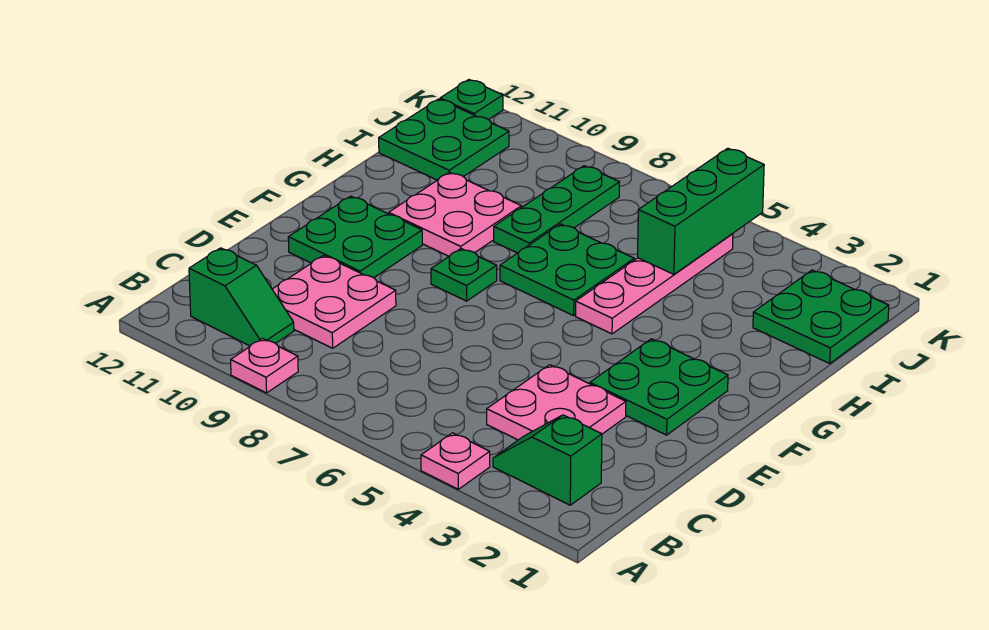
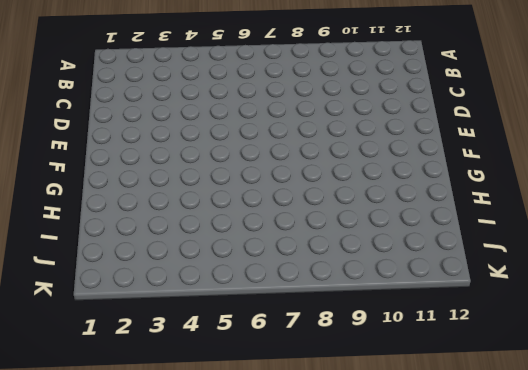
none -> pink plate A4 level 1
none -> pink plate A9 level 1
none -> green slope B2:B3 level 1 top 2

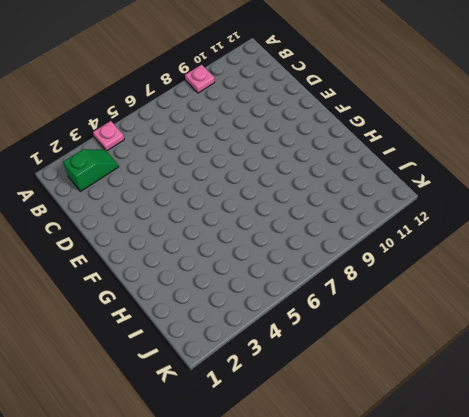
none -> green slope B10:B11 level 1 top 11
none -> pink plate C3:D4 level 1
none -> pink plate C9:D10 level 1

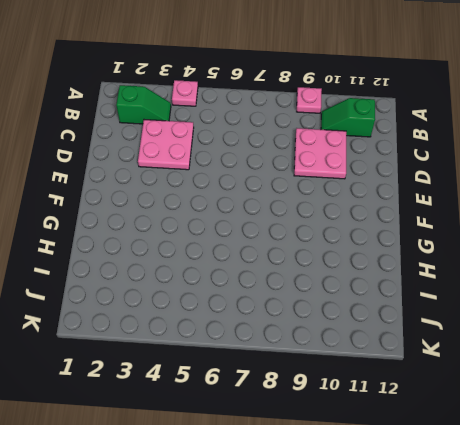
none -> green plate E2:F3 level 1
none -> green plate E10:F11 level 1
none -> green plate F8 level 1

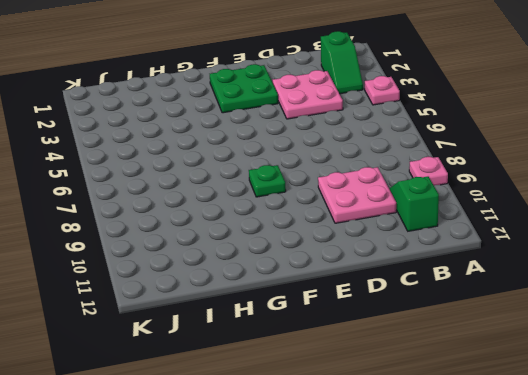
none -> green plate E10:F11 level 1
none -> pink plate G5:J5 level 1
none -> green plate G6:H7 level 1

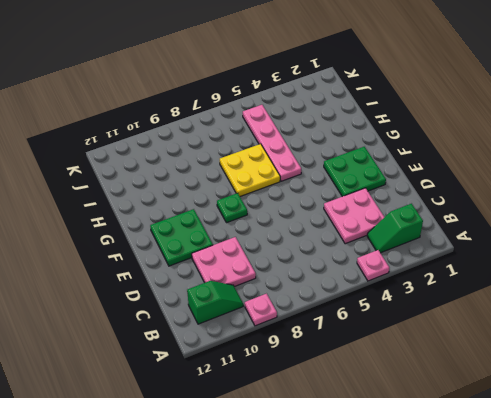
yellow plate G6:H7 level 1 -> green plate G6:H7 level 1
none -> pink plate G9:H10 level 1
none -> green plate H8:J8 level 1
none -> green plate I1:J2 level 1

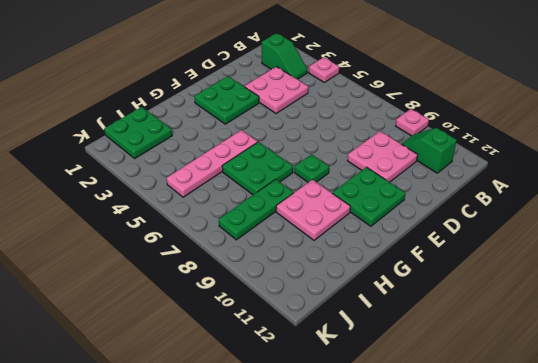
none -> green plate I11:J12 level 1
none -> green plate K12 level 1
none -> green brick I5:K5 level 2

